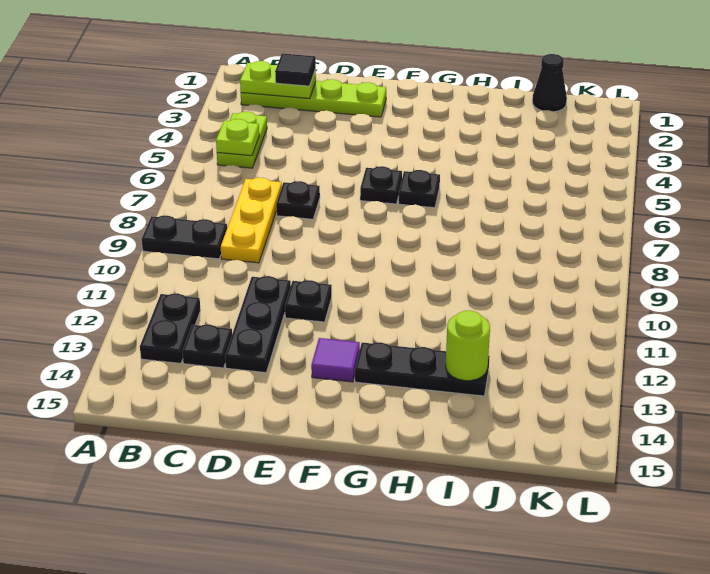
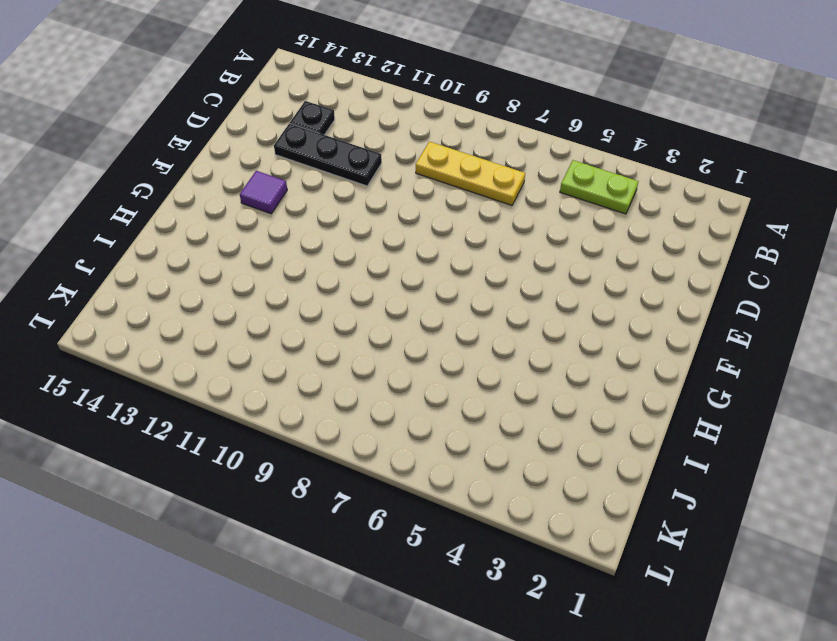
none -> black plate A9:B9 level 1
none -> lime plate B2:E2 level 1
none -> black plate B12:B13 level 1

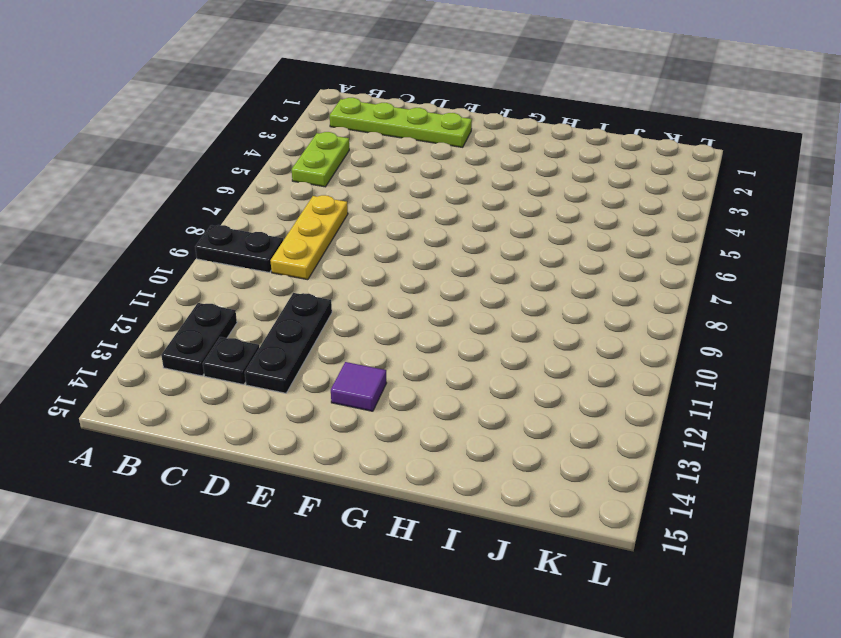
none -> black plate D7 level 1
none -> black plate E11 level 1
none -> black plate F6 level 1

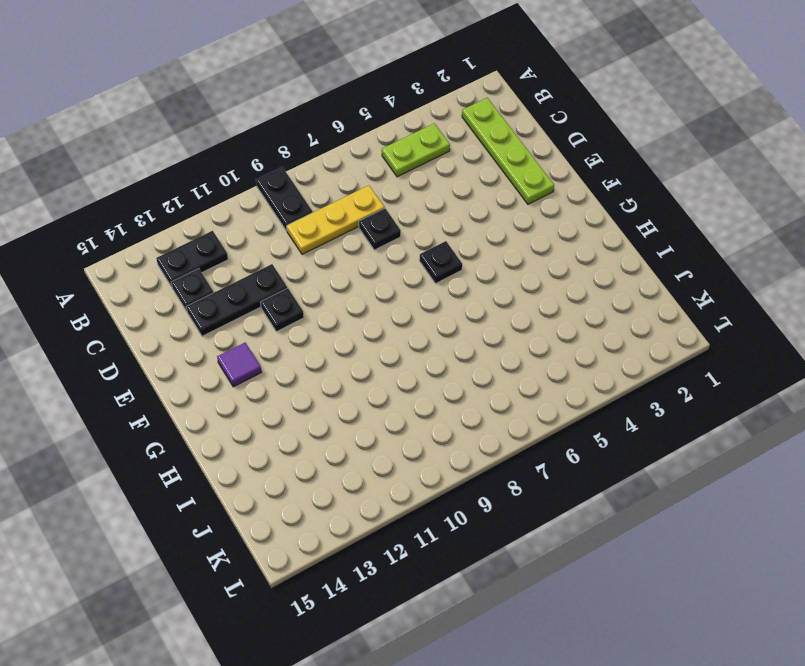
none -> black plate G6 level 1
none -> black plate G13:I13 level 1
none -> black cone J1 level 1

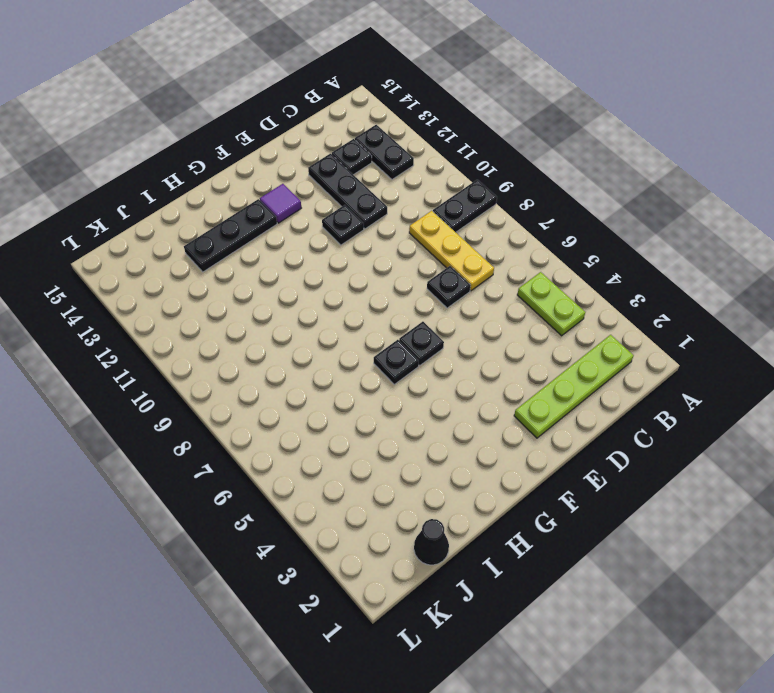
none -> lime plate B2:C2 level 2
none -> lime plate B5 level 2
none -> lime round brick I13 level 2

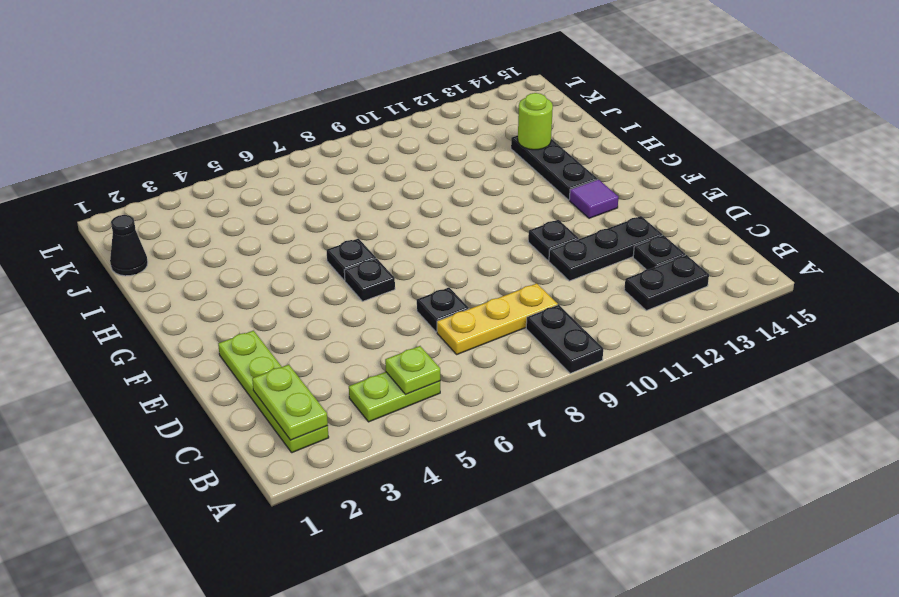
none -> black tile C2 level 3

